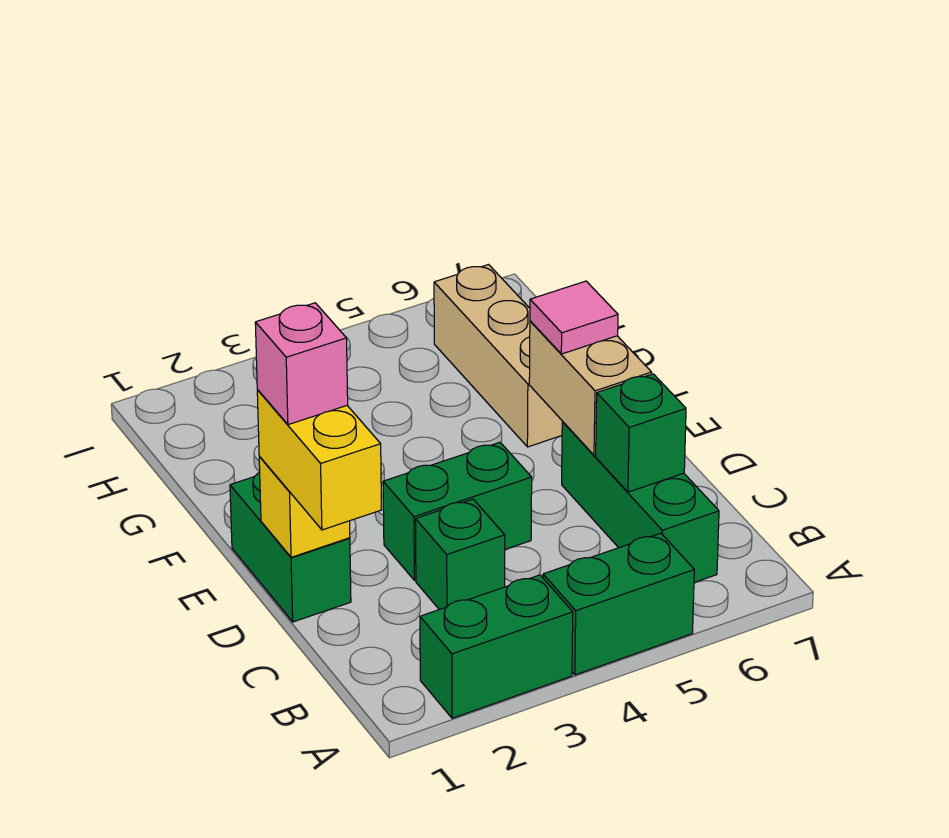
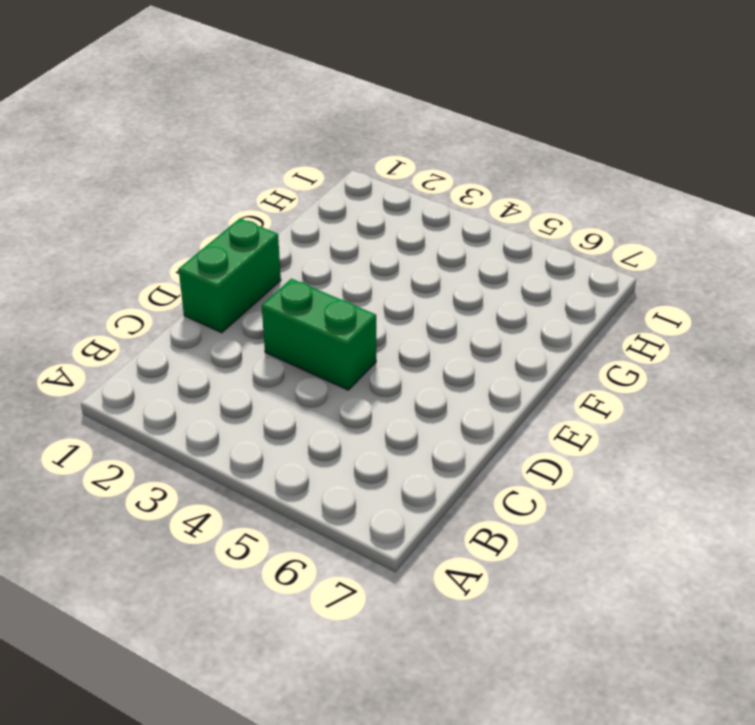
none -> green brick A2:A3 level 1
none -> green brick A4:A5 level 1
none -> green brick B6:D6 level 1

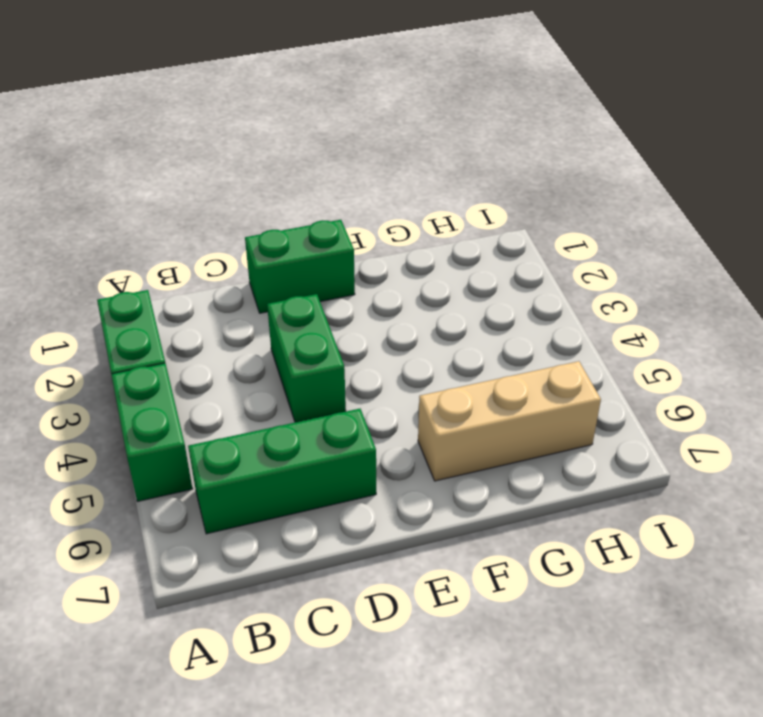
none -> green brick C3 level 1
none -> green brick C6 level 2
none -> yellow brick D1 level 2

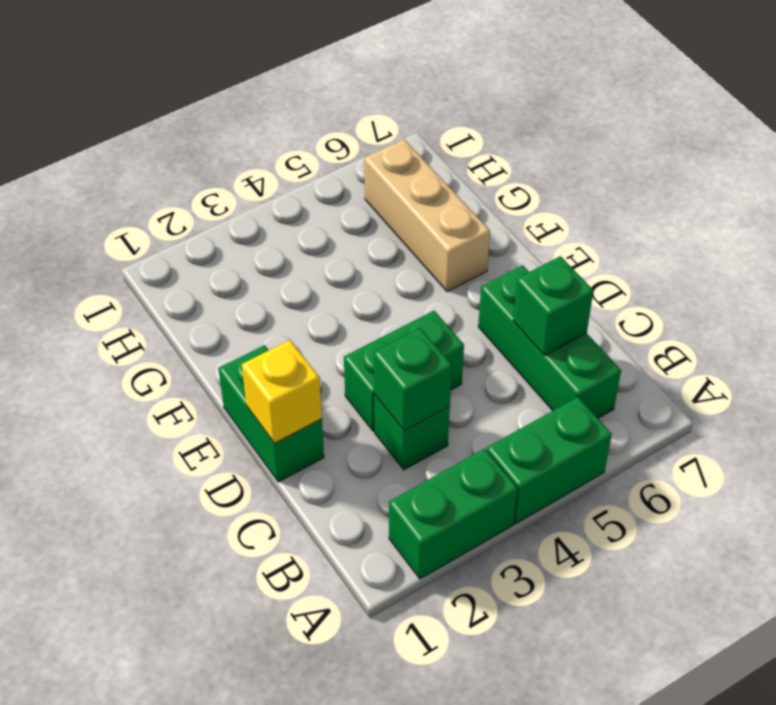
green brick C3 level 2 -> none
none -> tan brick D6:E6 level 2
none -> yellow brick C1:D1 level 3
none -> pink tile E6 level 3

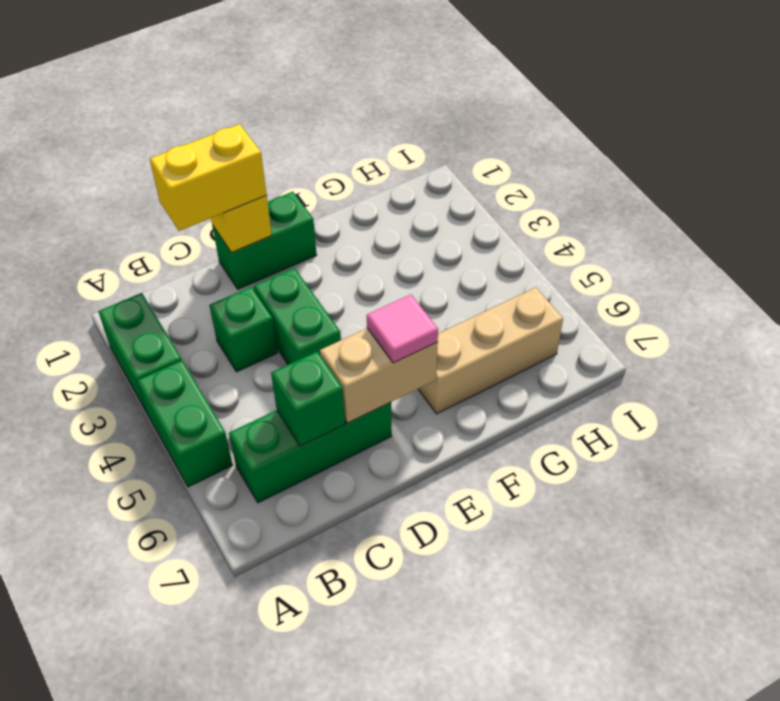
none -> pink brick D1 level 4

